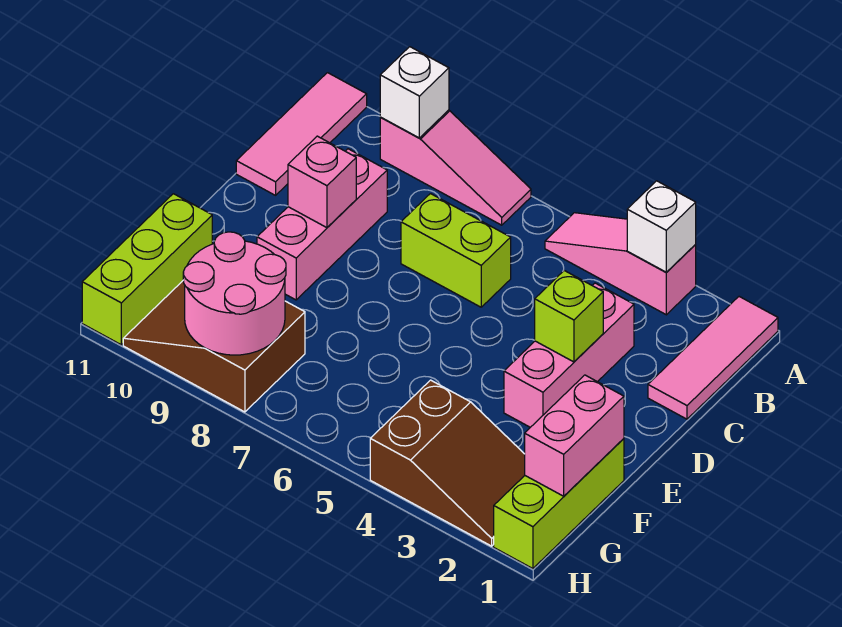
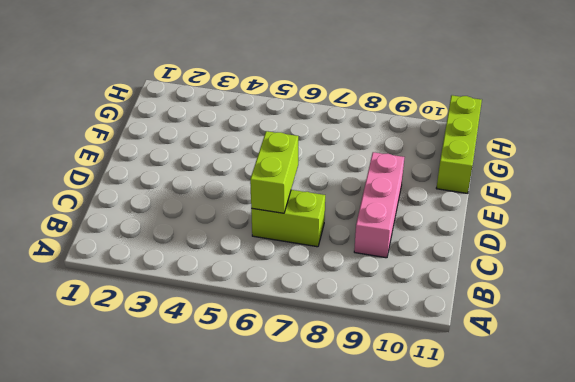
lime brick C6:D6 level 2 -> none
none -> pink tile A1:C1 level 1
none -> pink slope A3:A5 level 1 top 3
none -> pink slope A7:A9 level 1 top 9

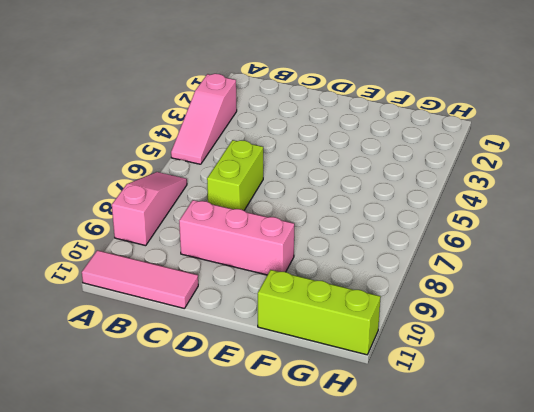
none -> pink tile A1:C1 level 1
none -> pink brick C3:E3 level 1
none -> lime brick F1:H1 level 1

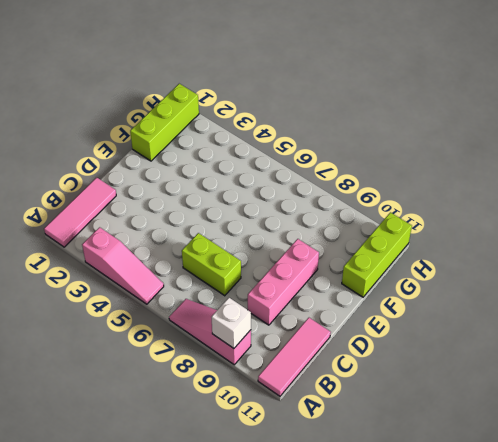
none -> pink brick C3:E3 level 1
none -> brown slope G2:H4 level 1 top 4
none -> brown slope G8:H10 level 1 top 8

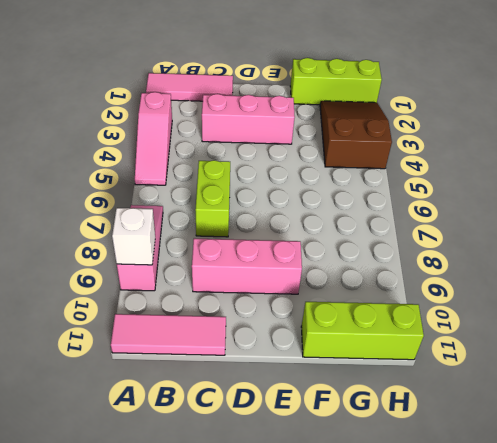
none -> brown slope G8:H10 level 1 top 8
none -> white brick A3 level 2
none -> lime brick D3 level 2

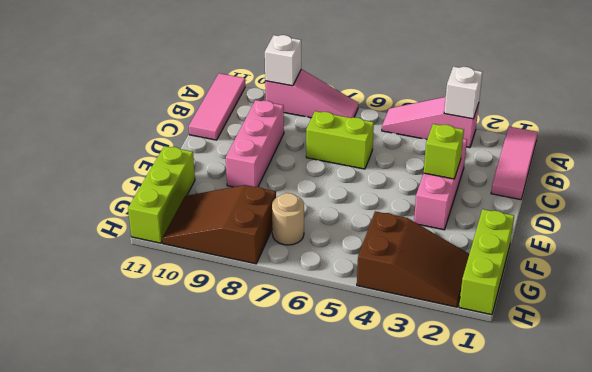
tan round brick G7 level 1 -> none
none -> pink brick D9 level 2
none -> pink brick F1:G1 level 2
none -> pink round brick G8:H9 level 2

